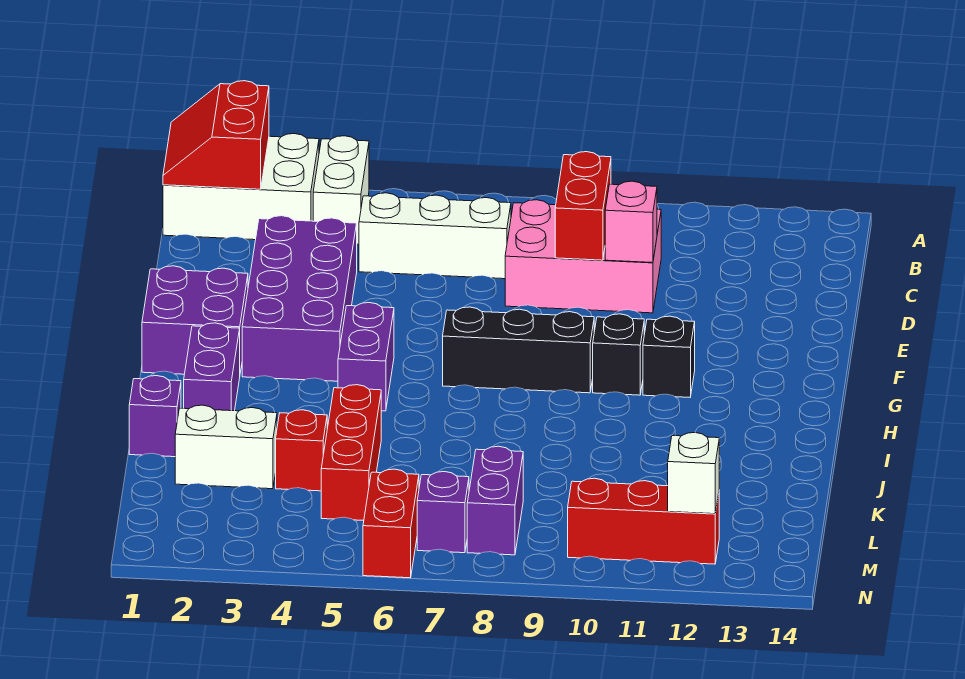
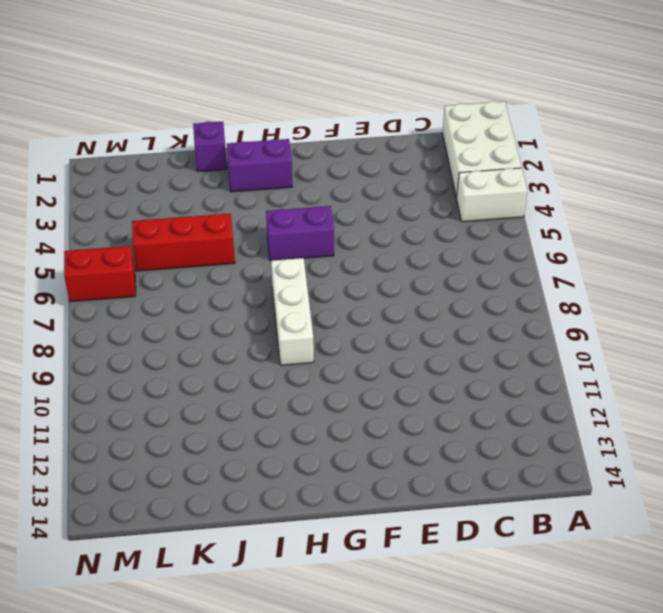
white brick H7:H9 level 1 -> white brick C5:C7 level 1
none -> pink brick C8:D10 level 1
none -> purple brick D3:G4 level 1
none -> purple brick F1:G2 level 1

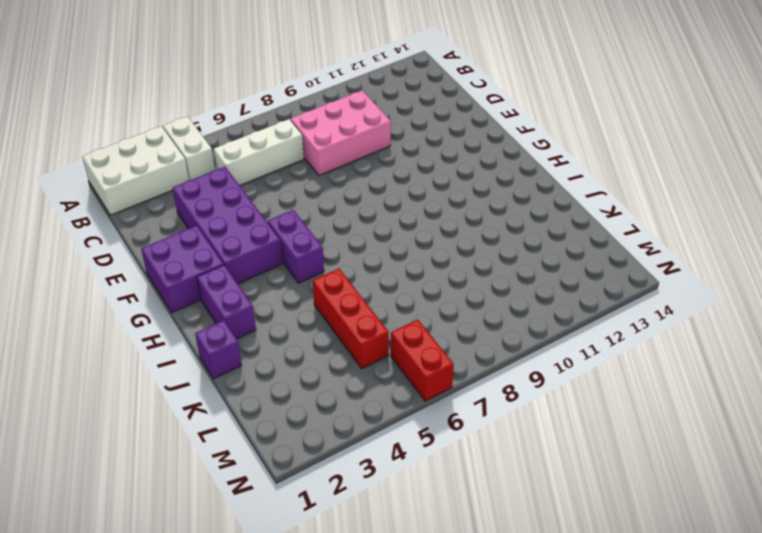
none -> black brick G7:G9 level 1
none -> black brick G10 level 1
none -> black brick G11 level 1

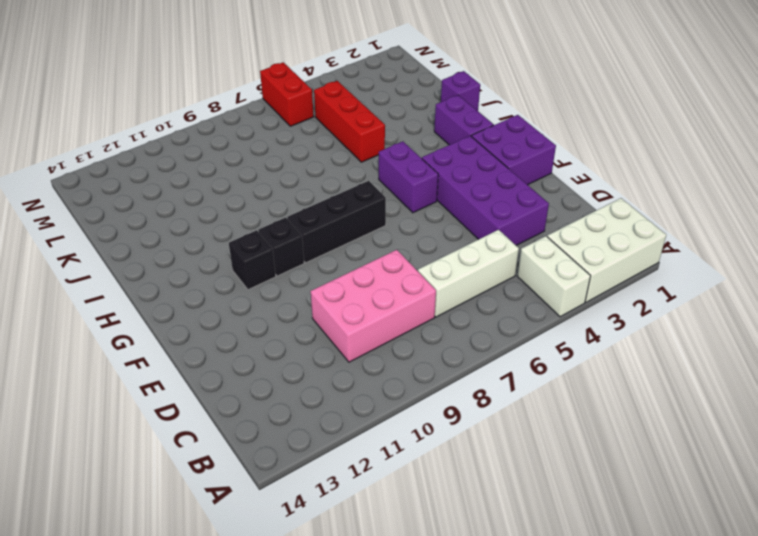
none -> white brick K2:K3 level 1
none -> red brick K4 level 1
none -> purple brick L8:M8 level 1

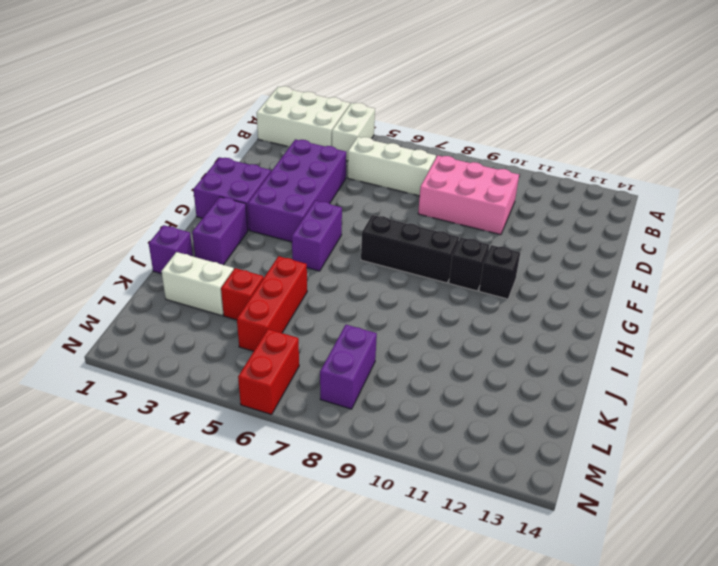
none -> purple brick M7 level 1
none -> red brick M10:M12 level 1
none -> red slope A1:B2 level 2 top 2

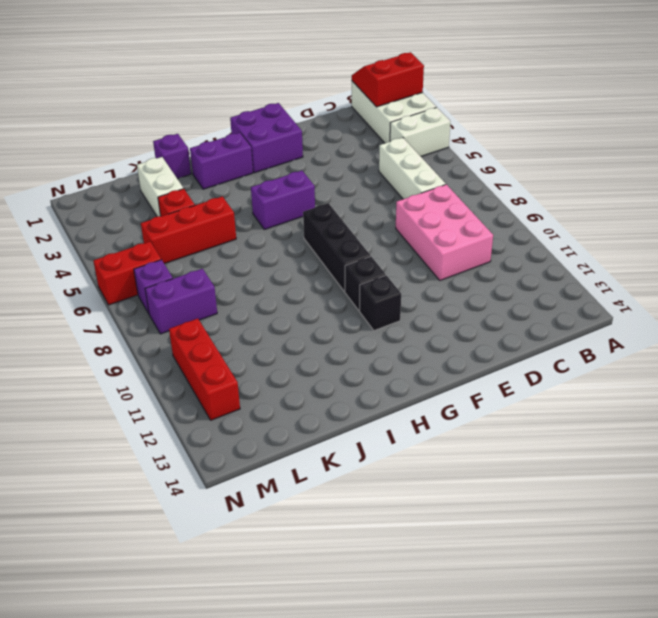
none -> purple brick D3:G4 level 1
none -> red brick C9:D9 level 2
none -> pink brick D10 level 2

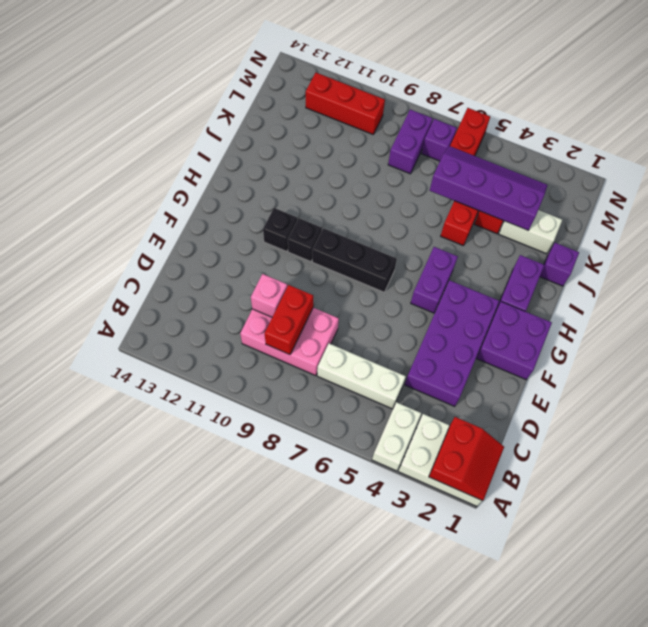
purple slope K3:L6 level 2 top K -> none
none -> white brick M12 level 2

